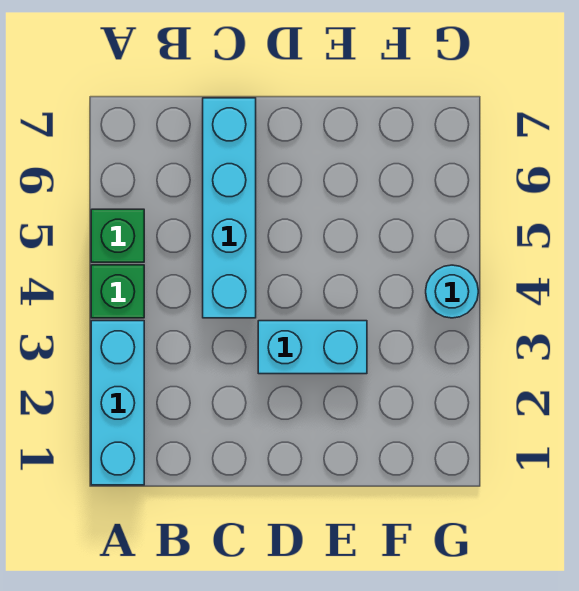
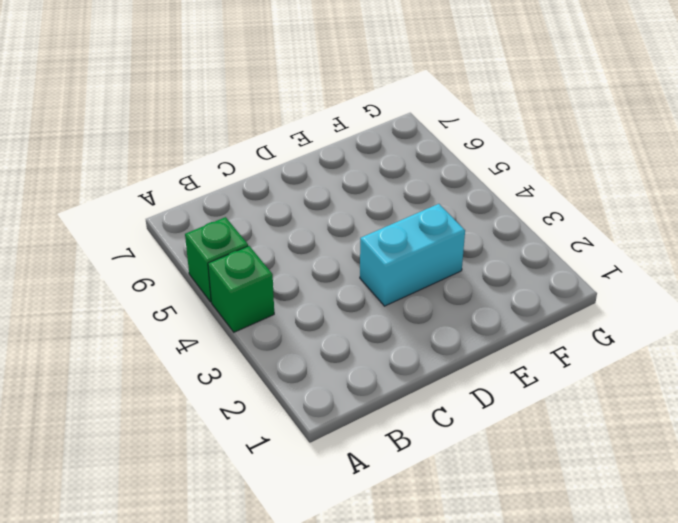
none -> cyan brick A1:A3 level 1
none -> cyan brick C4:C7 level 1

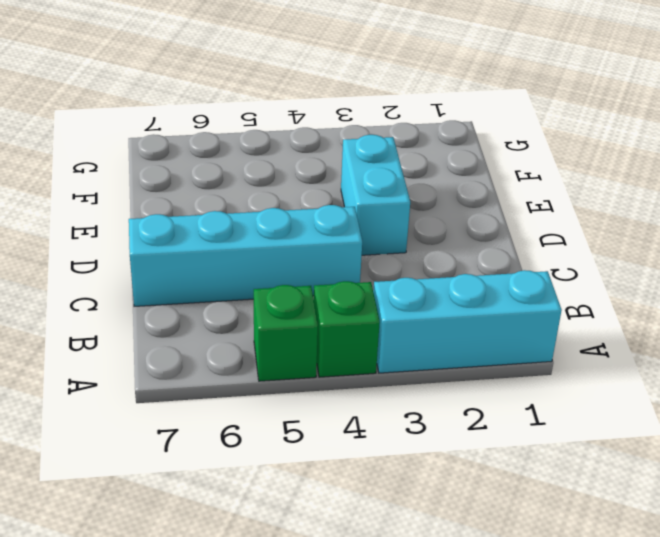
none -> cyan round brick G4 level 1

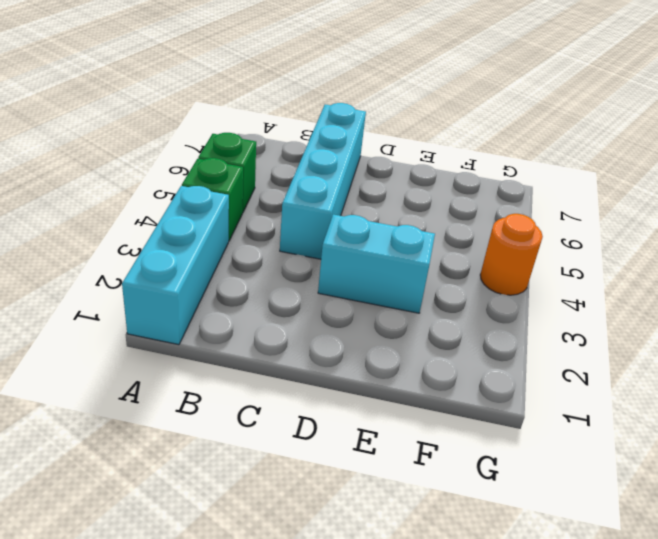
orange round brick G4 level 1 -> cyan round brick G4 level 1

